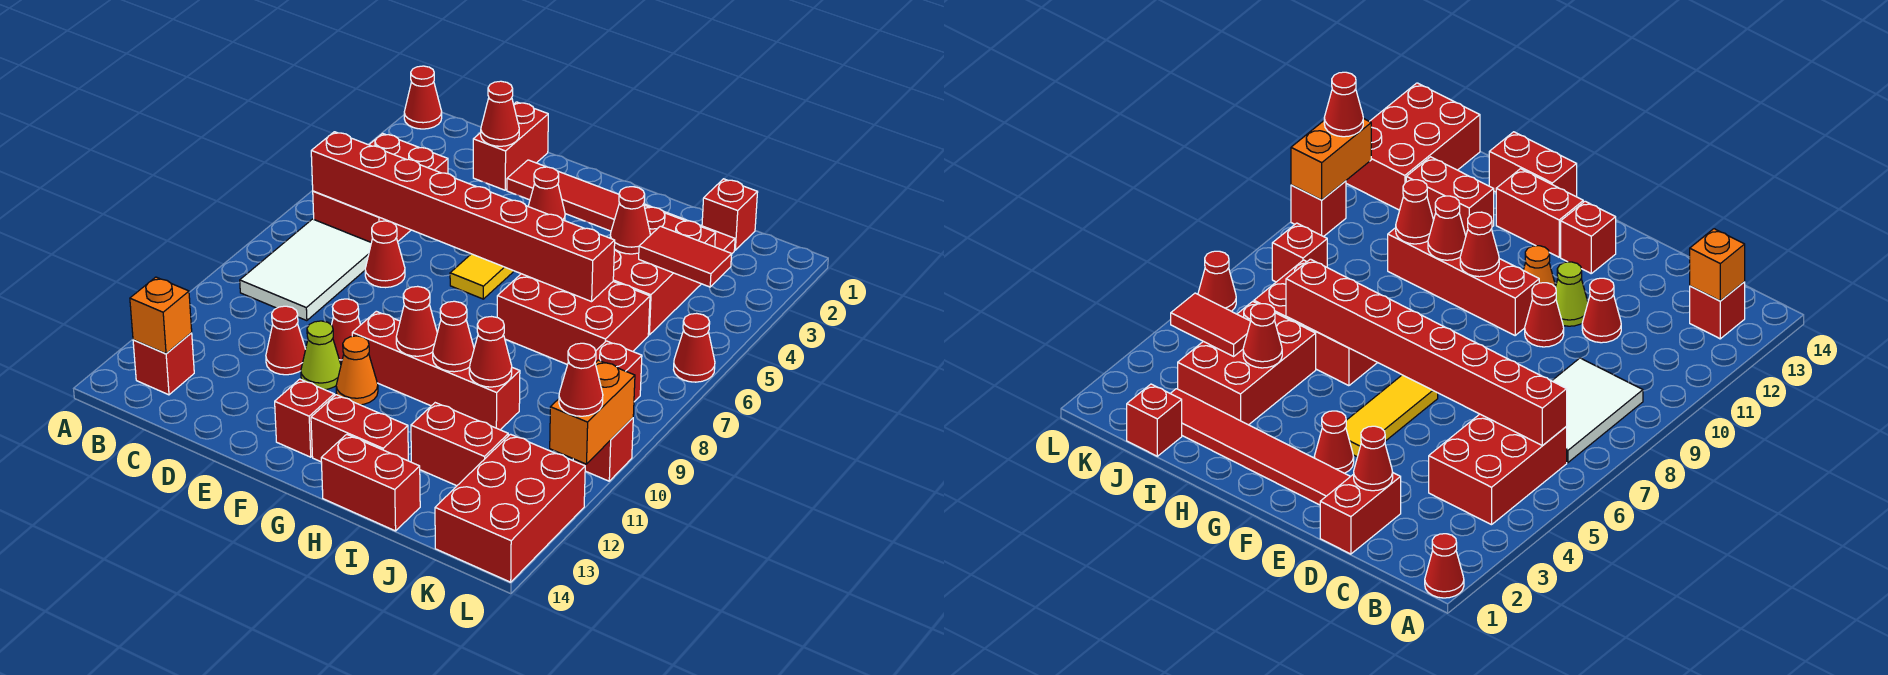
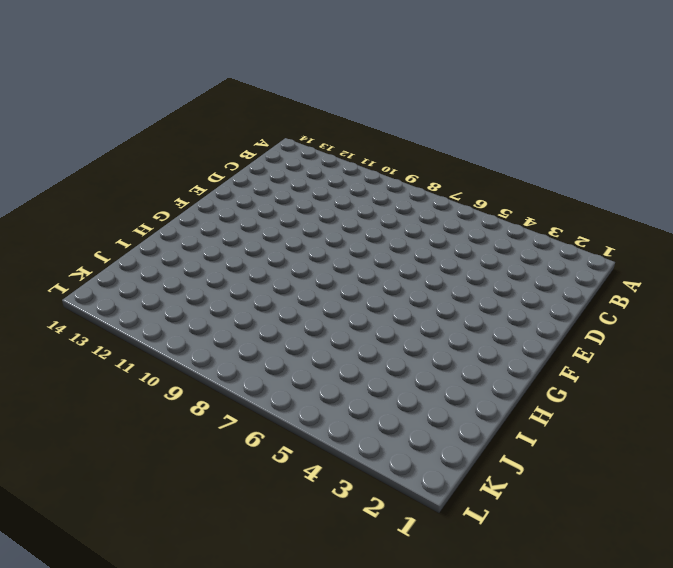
none -> red cone A1 level 1
none -> red brick B4:C6 level 1
none -> white tile B7:C9 level 1
none -> red brick B13 level 1

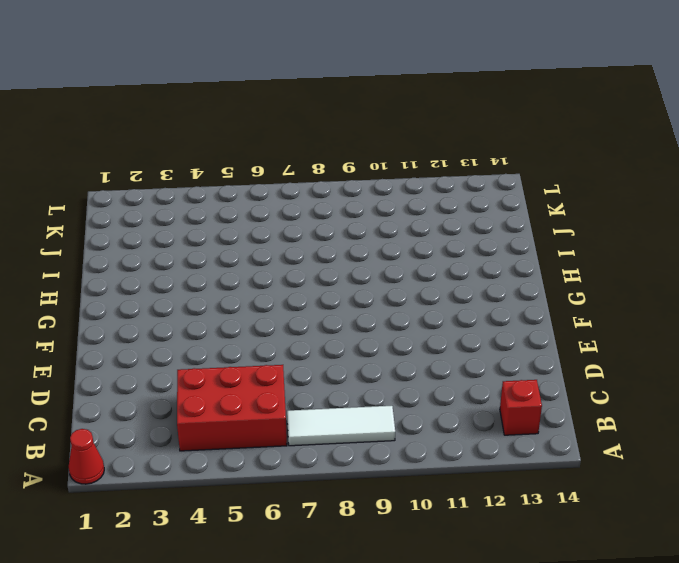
white tile B7:B9 level 1 -> white tile B7:C9 level 1
none -> red brick D1:D2 level 1
none -> red cone D7 level 1
none -> red cone D11 level 1
none -> red tile E2:J2 level 1

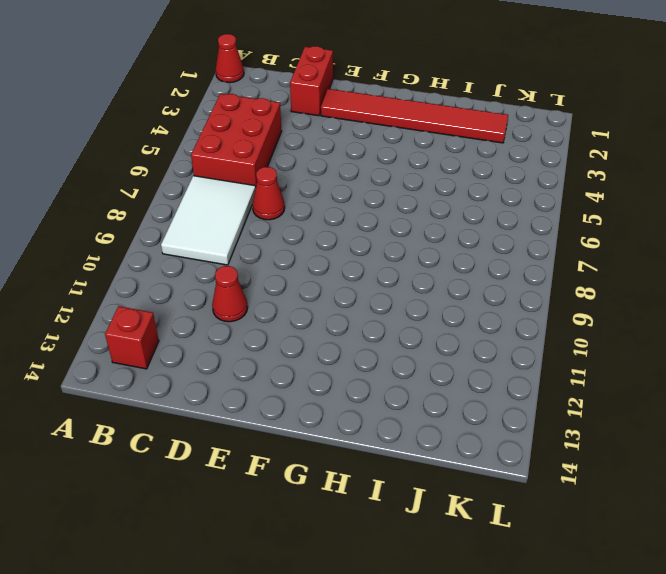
none -> red cone E10 level 1
none -> lime cone E11 level 1
none -> red cone F3 level 1
none -> yellow tile F4:F6 level 1

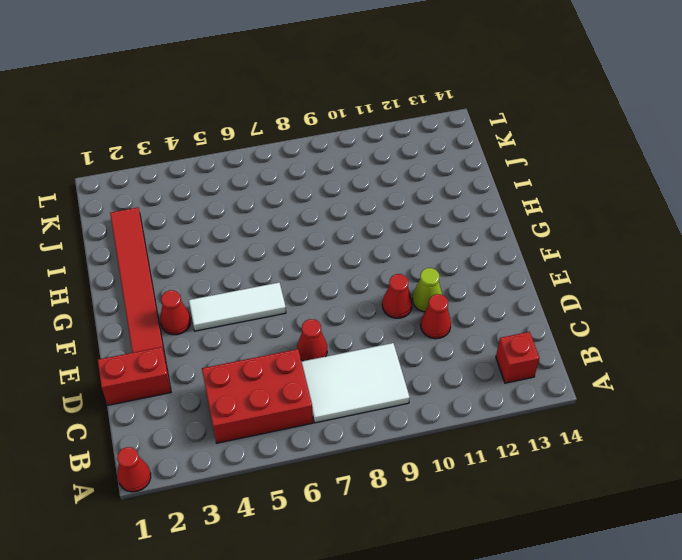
white tile F4:F6 level 1 -> yellow tile F4:F6 level 1
none -> red brick F10:I10 level 1
none -> orange cone F11 level 1
none -> red brick F13 level 1
none -> red brick G13:H13 level 1

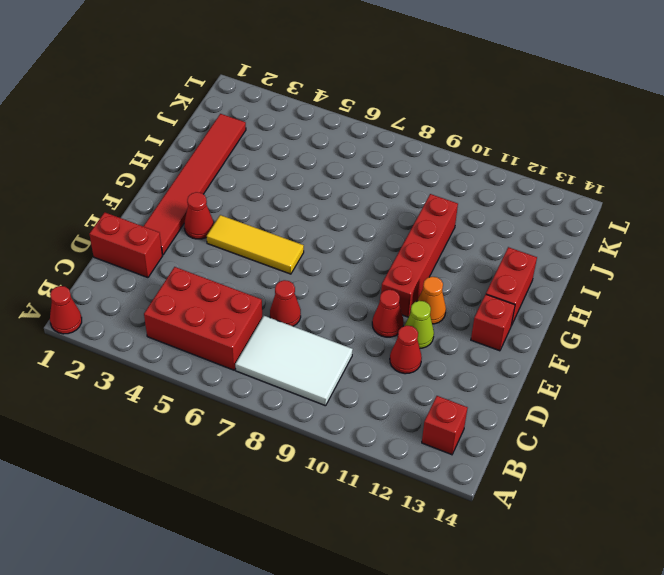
none -> red brick H6:J7 level 1
none -> red brick H14:I14 level 1
none -> red brick I3:J5 level 1
none -> red brick I12:J12 level 1

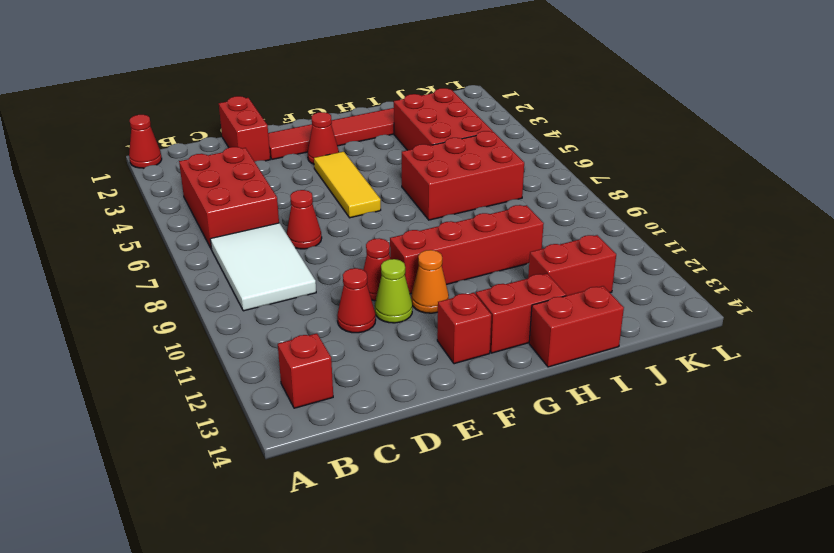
none -> red brick J1 level 1
none -> red brick K8 level 1
none -> red brick K12:L14 level 1
none -> red cone L6 level 1

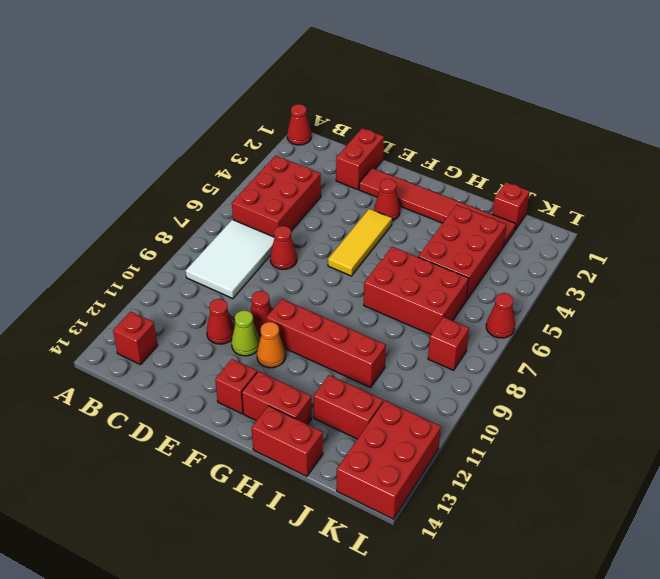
none -> red brick L10 level 1
none -> red brick B6:I6 level 2
none -> orange brick B13 level 2
none -> red cone D2 level 2

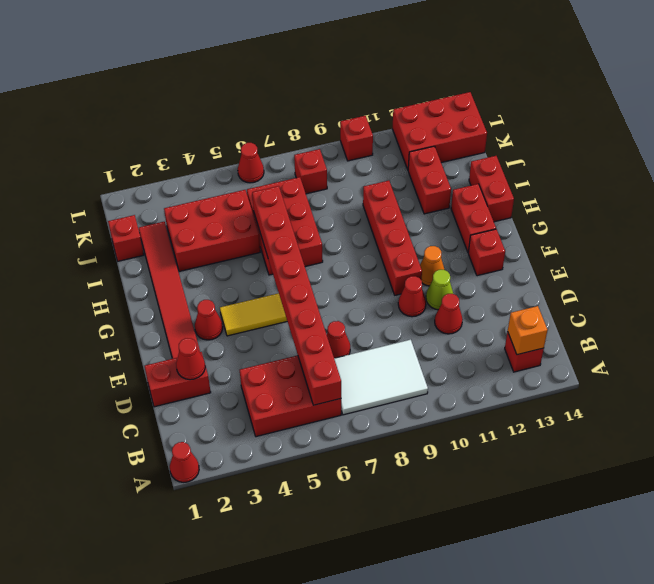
none -> red cone G10 level 2
none -> red cone H10 level 2
none -> red cone I4 level 2
none -> red cone I10 level 2

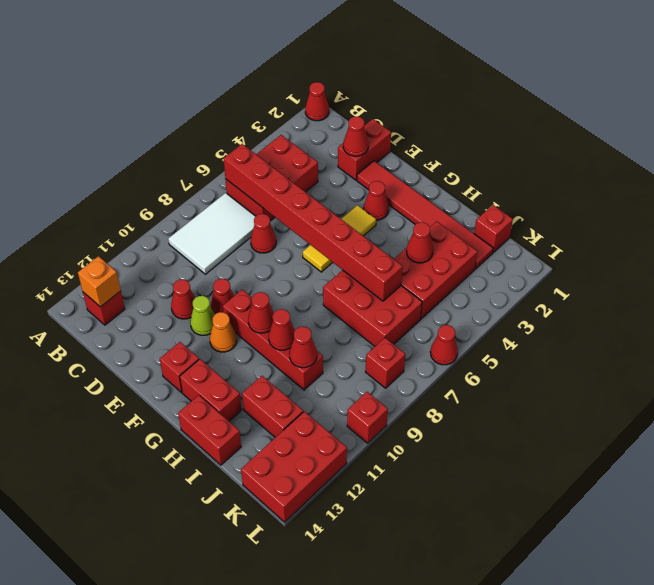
none -> red tile J4:K4 level 2
none -> orange brick L10:L11 level 2
none -> red cone L11 level 3

